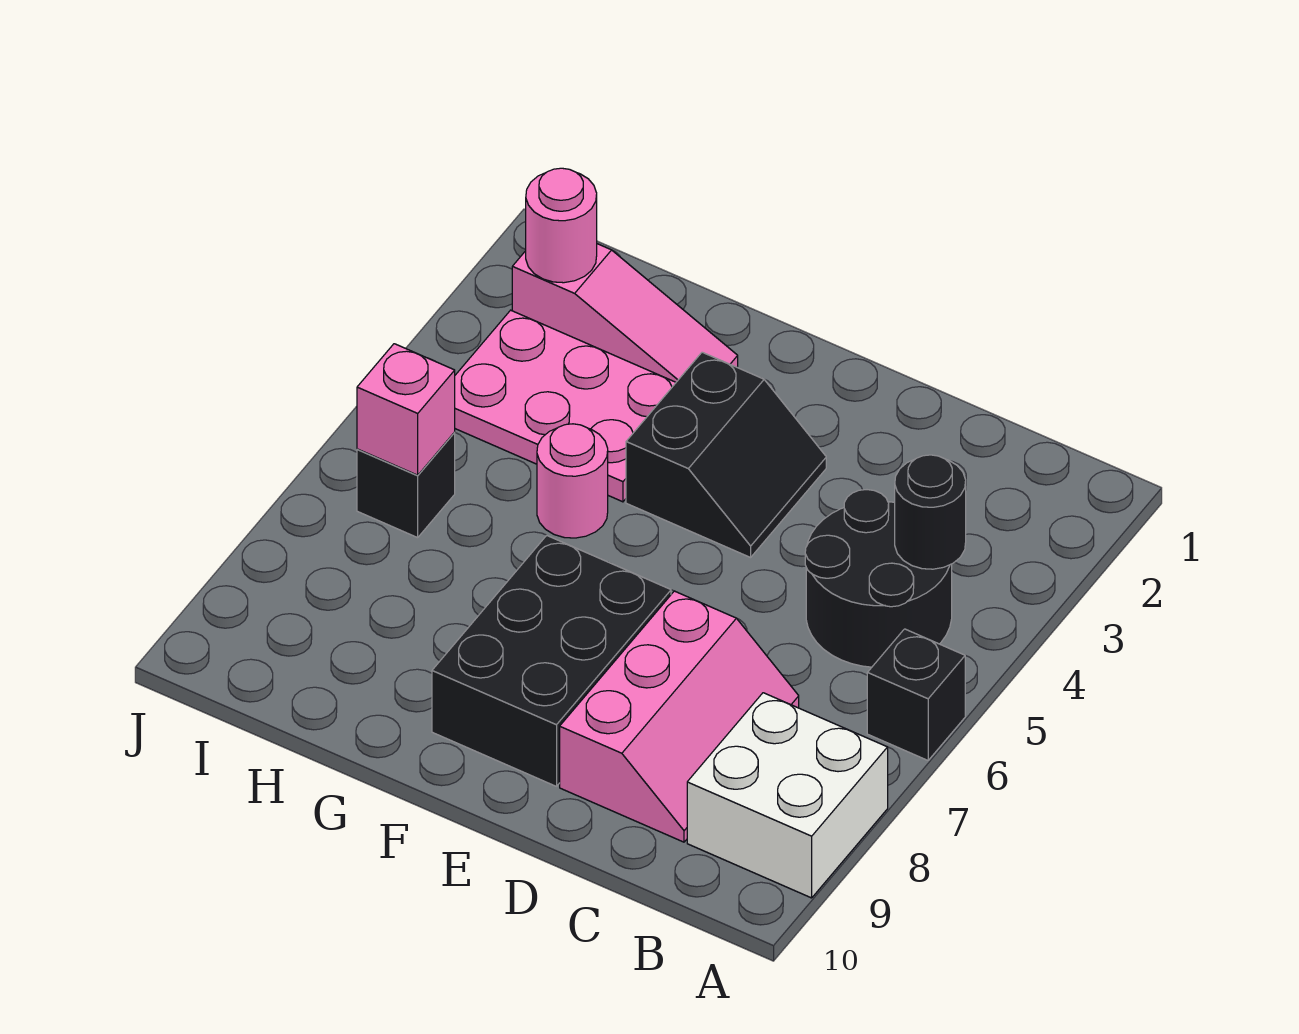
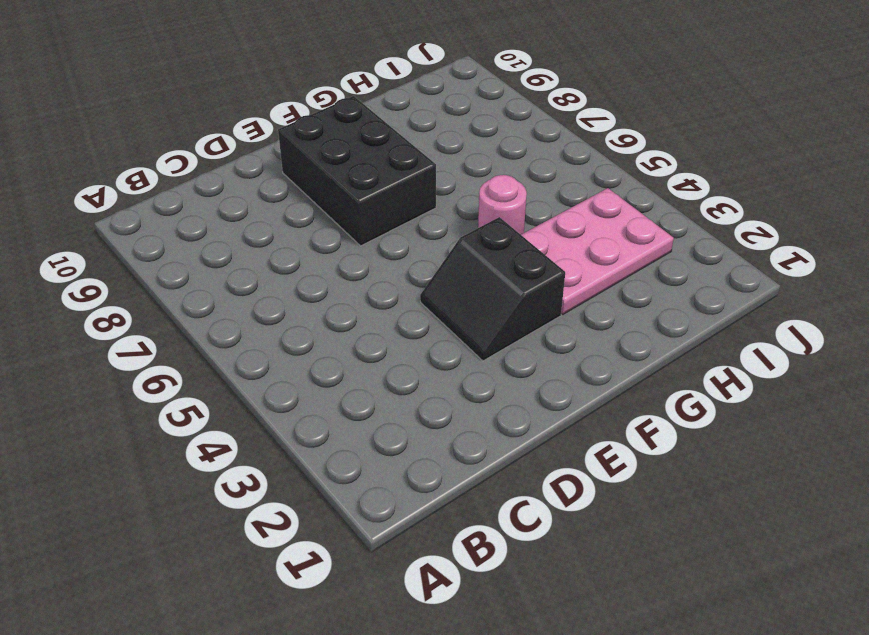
none -> black brick A6 level 1
none -> white brick A8:B9 level 1
none -> black round brick B4:C5 level 1

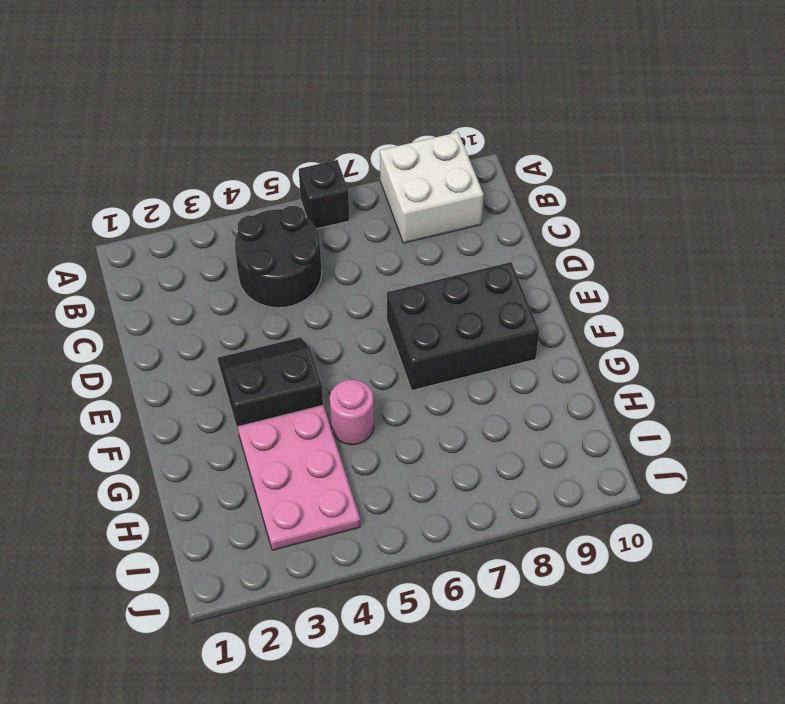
none -> pink slope C7:D9 level 1 top D
none -> pink slope G2:I2 level 1 top I
none -> black brick I6 level 1

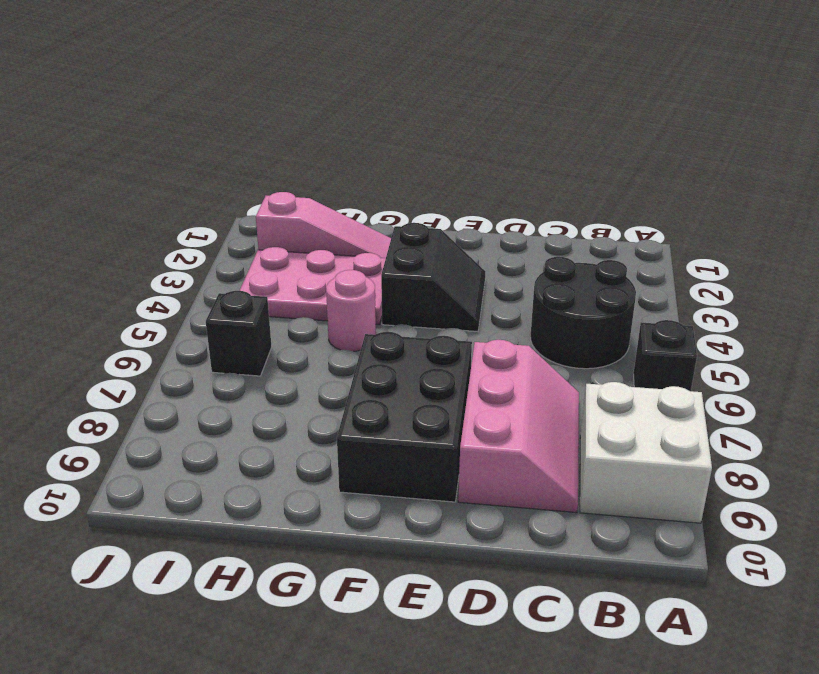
none -> black round brick B4 level 2
none -> pink round brick I2 level 2
none -> pink brick I6 level 2

